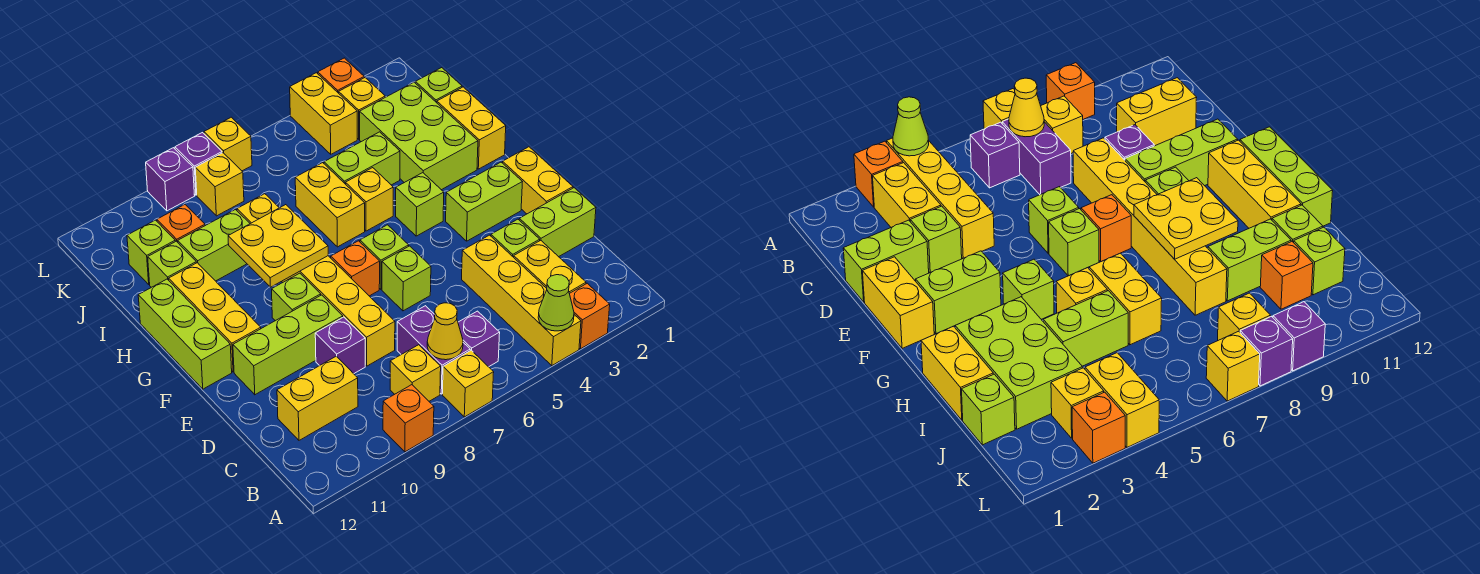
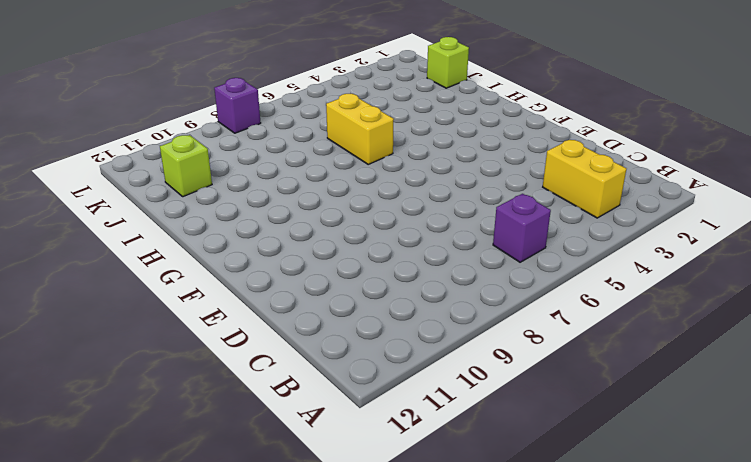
none -> orange brick A3 level 1
none -> yellow brick A4:D4 level 1
none -> yellow brick A7 level 1
none -> orange brick A9 level 1

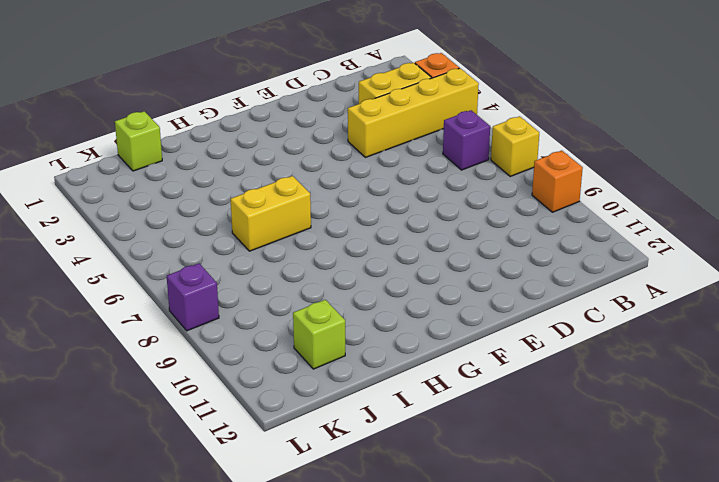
none -> purple brick B7:C7 level 1
none -> yellow brick B8 level 1
none -> yellow brick C10:C11 level 1
none -> lime brick D1:D2 level 1

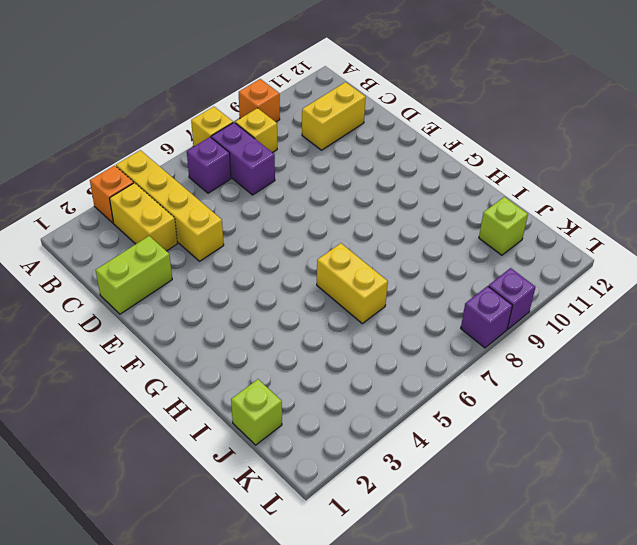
none -> lime brick D3 level 1
none -> yellow brick D8:I8 level 1
none -> purple brick D9 level 1
none -> yellow brick E1:F1 level 1

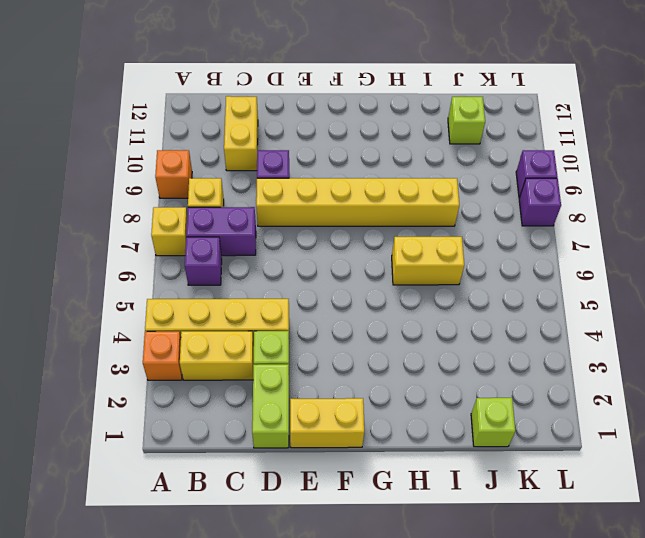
none -> lime brick E6 level 1
none -> lime brick E9:E11 level 1
none -> lime brick F2:F3 level 1
none -> lime brick F6 level 1

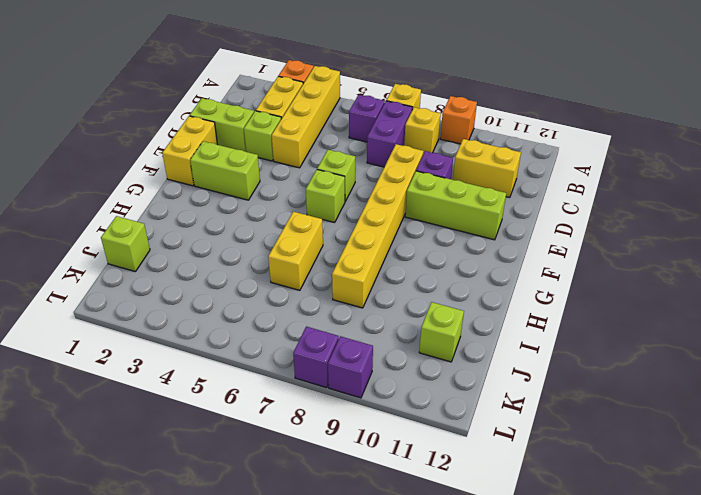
none -> orange brick F7 level 1
none -> lime brick F9 level 1
none -> yellow brick F11:H11 level 1
none -> lime brick F12:H12 level 1

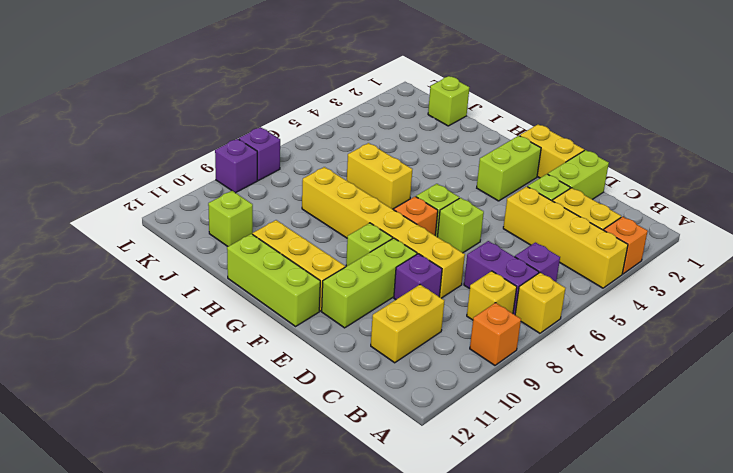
none -> lime brick G4 level 1
none -> yellow brick H1:I1 level 1
none -> lime brick H2:J3 level 1
none -> yellow brick H5 level 1

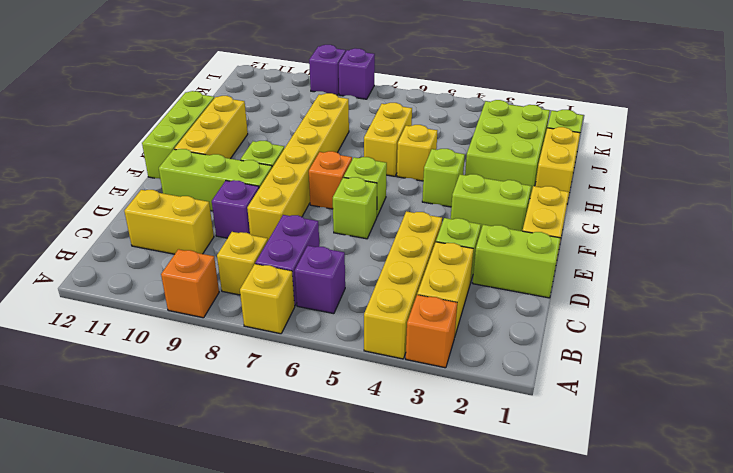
none -> lime brick I4:I5 level 1
none -> lime brick I9:I10 level 1
none -> lime brick I11 level 1
none -> orange brick J10 level 1

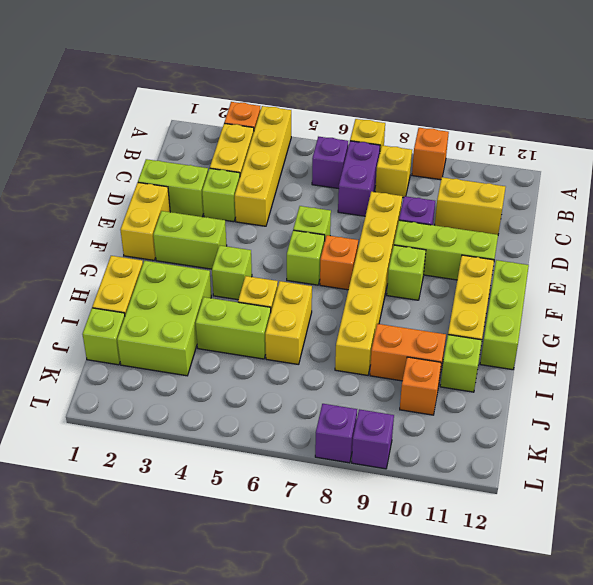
orange brick I9:I10 level 1 -> lime brick I9:I10 level 1
none -> lime brick J11 level 1
none -> yellow brick K3 level 1
none -> yellow brick K4:L4 level 1
none -> yellow brick K8 level 1

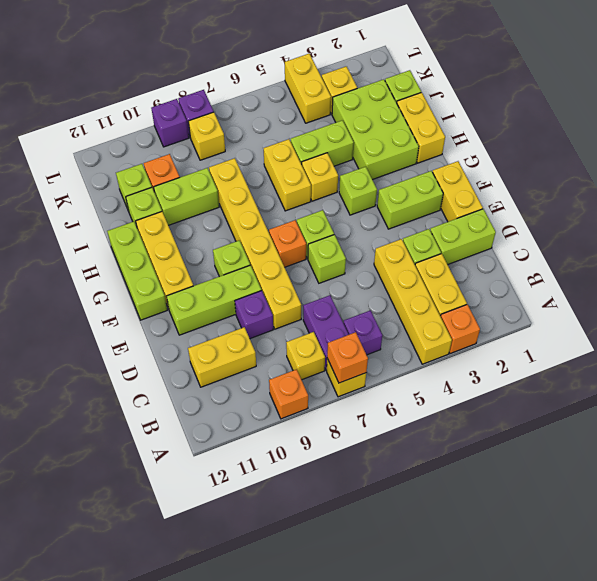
orange brick A7 level 2 -> orange brick L3 level 1
none -> yellow brick L7 level 1
none -> lime cone A4 level 2
none -> yellow cone B7 level 2
none -> yellow plate G8:H9 level 2

